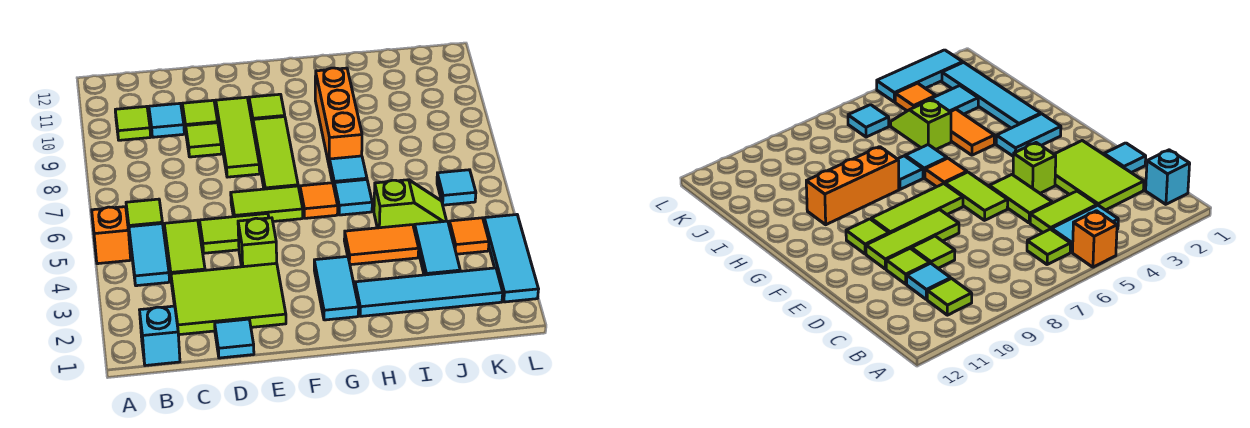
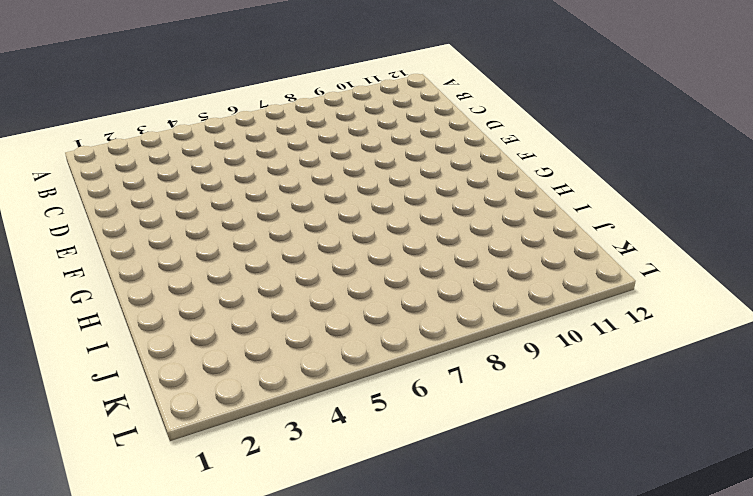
none -> orange brick A5 level 1
none -> cyan brick B1 level 1
none -> cyan tile B4:B5 level 1

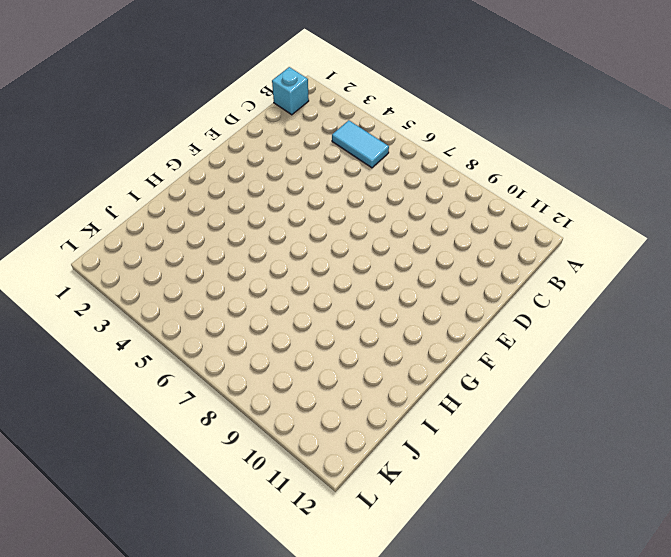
none -> orange brick A5 level 1
none -> lime tile B6 level 1
none -> lime tile B10 level 1

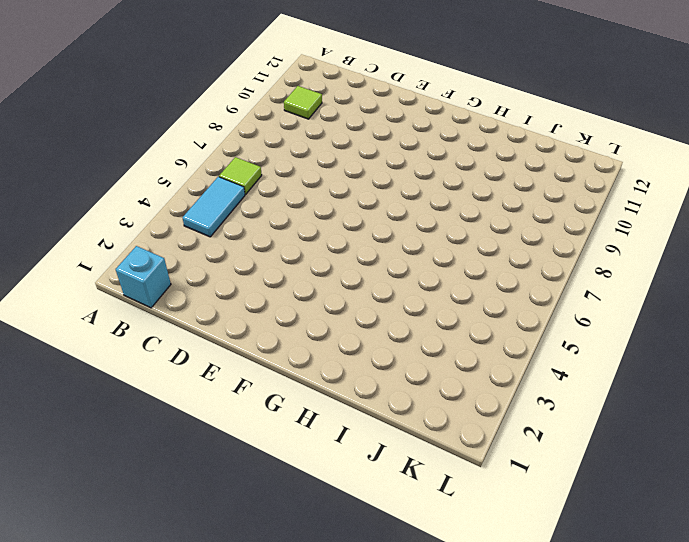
none -> orange brick A5 level 1
none -> lime tile C2:E3 level 1
none -> lime tile C4:C5 level 1

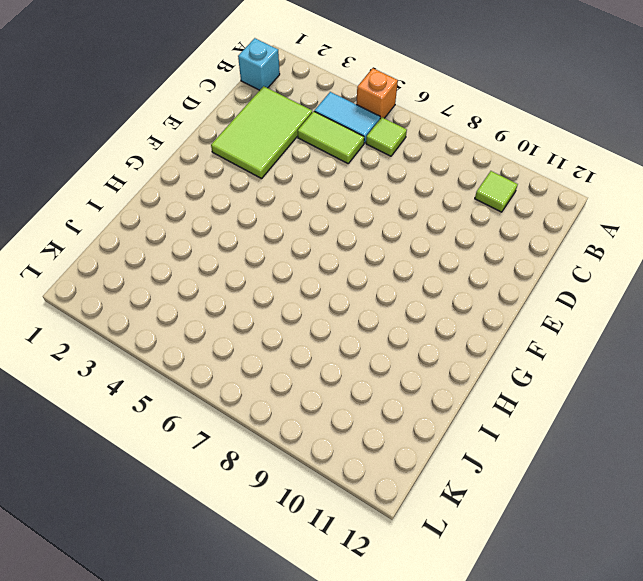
none -> cyan tile C10 level 1
none -> cyan tile D1 level 1
none -> lime tile D5:E5 level 1

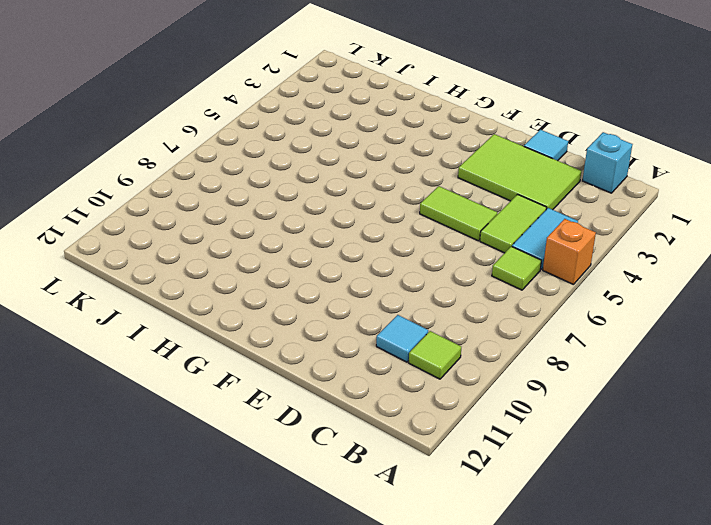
none -> lime tile D9 level 1
none -> lime tile D10 level 1
none -> lime brick E4 level 1

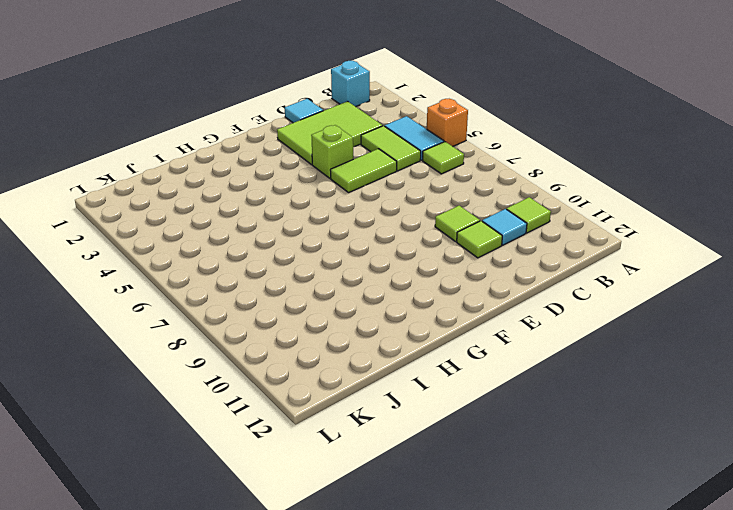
none -> lime tile E6:F6 level 1
none -> lime tile E8:E10 level 1
none -> lime tile F7:F9 level 1

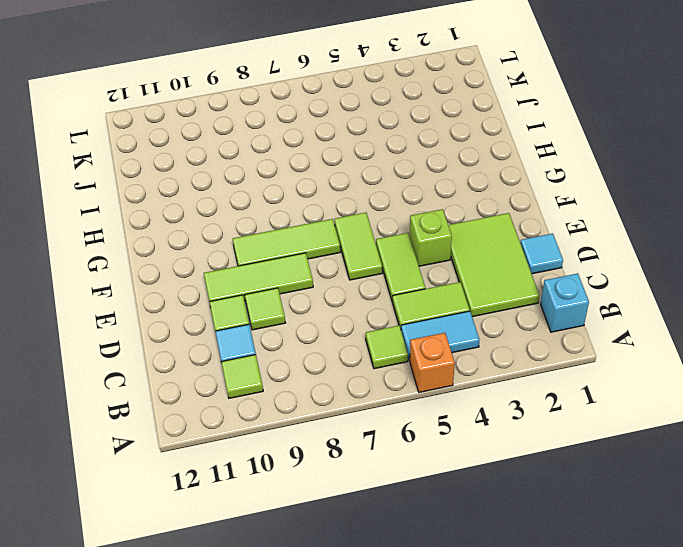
none -> lime tile F10 level 1
none -> cyan tile G2:G3 level 1
none -> orange tile G6 level 1

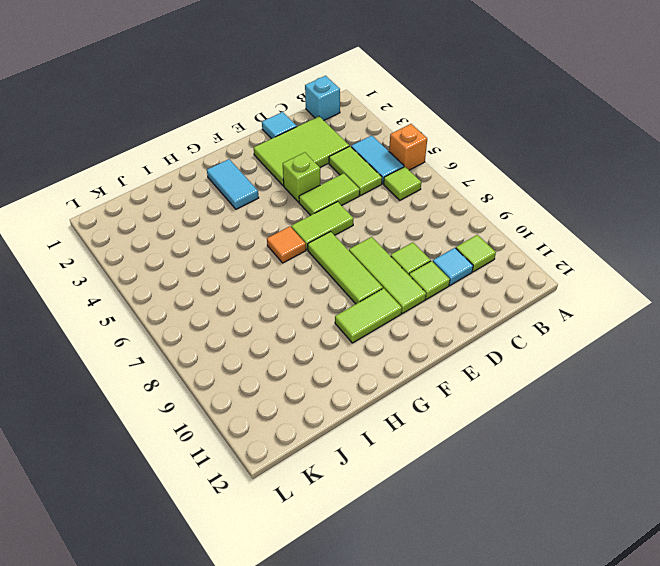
lime tile F10:G10 level 1 -> lime tile F10 level 1
none -> cyan tile H2:K2 level 1
none -> orange tile H4:I4 level 1
none -> cyan tile H6 level 1

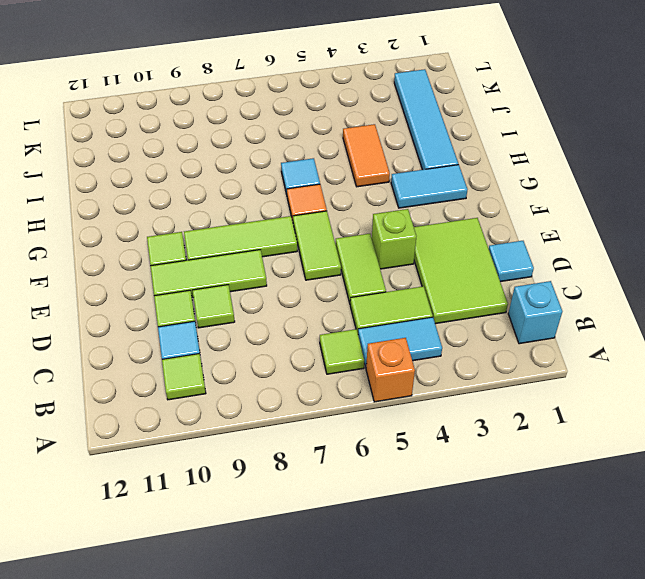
none -> cyan tile H7 level 1
none -> orange brick H8:H10 level 1
none -> lime slope I5:J5 level 1 top I

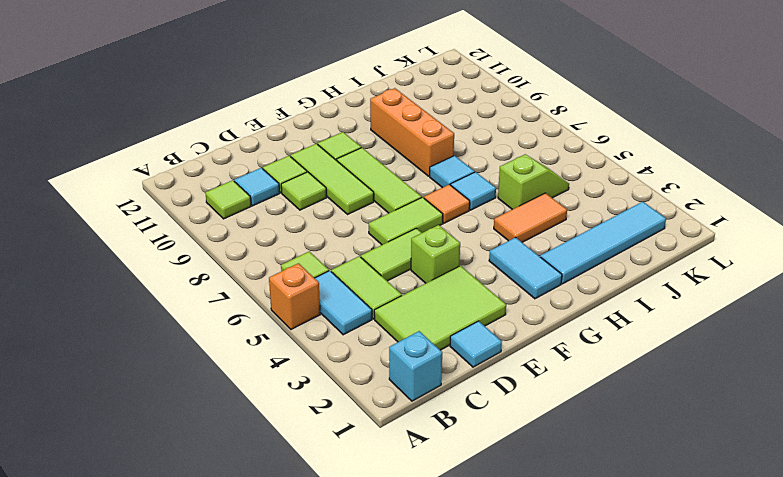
none -> cyan tile J3:J4 level 1
none -> orange tile K4 level 1
none -> cyan tile K6 level 1

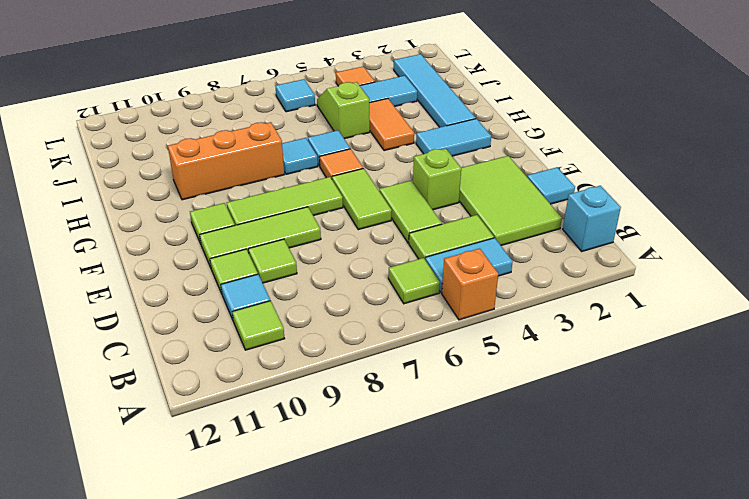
none -> cyan tile L2:L4 level 1

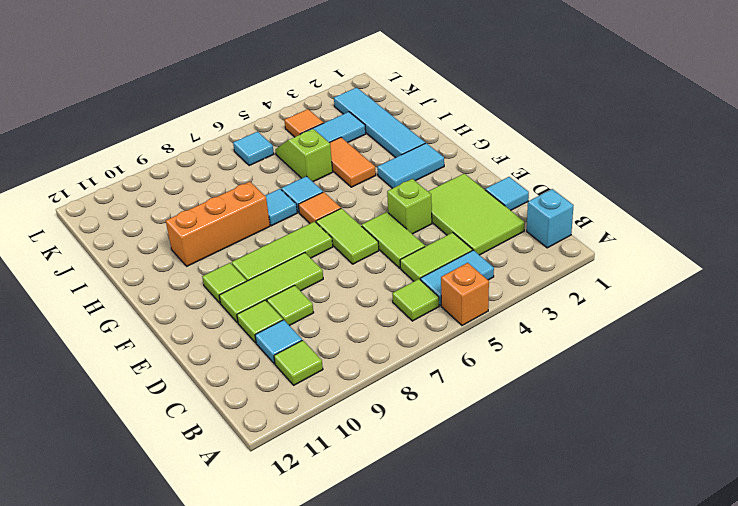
none -> cyan tile L2:L4 level 1

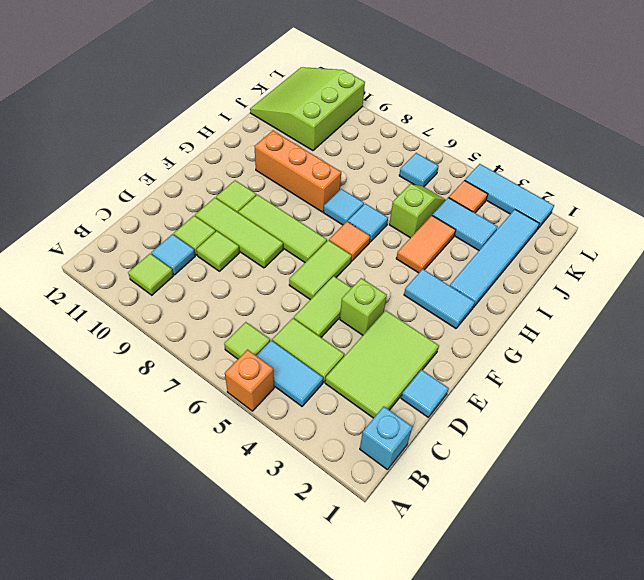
lime slope J10:L12 level 1 top 10 -> none

